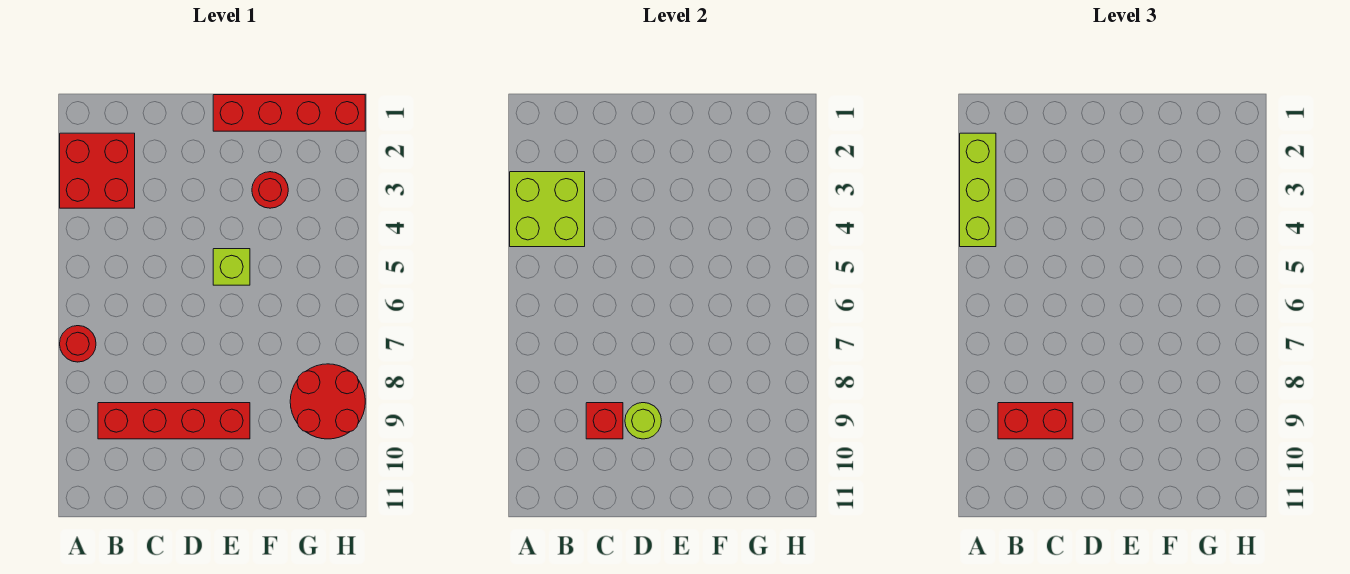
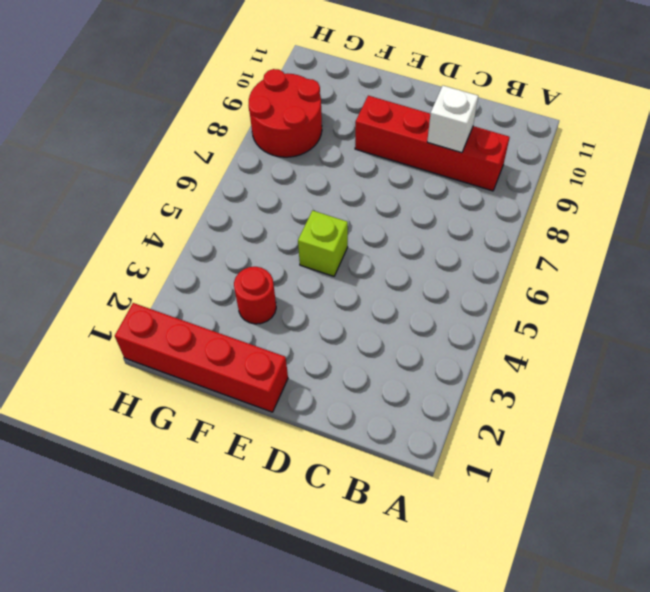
white brick C9 level 2 -> red brick C9 level 2
none -> red brick A2:B3 level 1
none -> red round brick A7 level 1
none -> lime brick A3:B4 level 2

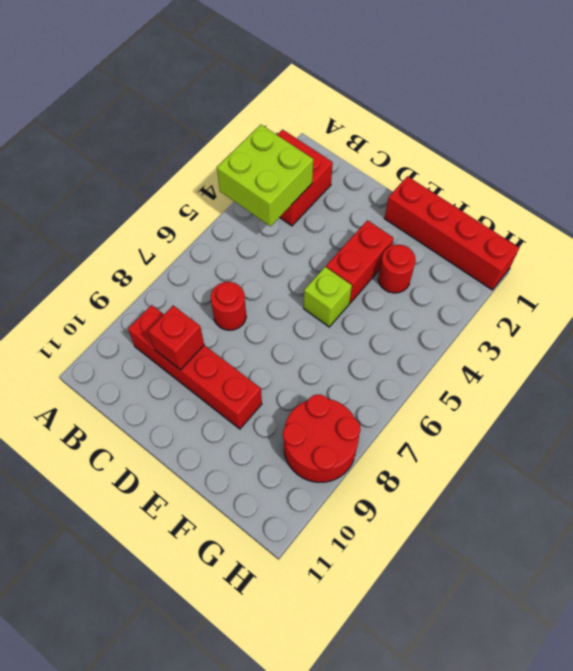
red round brick C7 level 1 -> red round brick A7 level 1
red brick E3:E4 level 1 -> red brick B9:C9 level 3
none -> lime round brick D9 level 2
none -> lime brick A2:A4 level 3

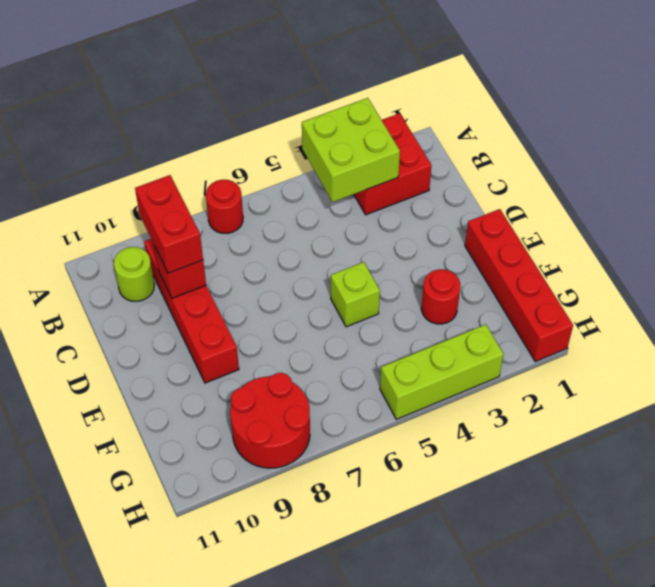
lime round brick B10 level 1 -> lime round brick D9 level 2
lime brick H3:H5 level 1 -> lime brick A2:A4 level 3

